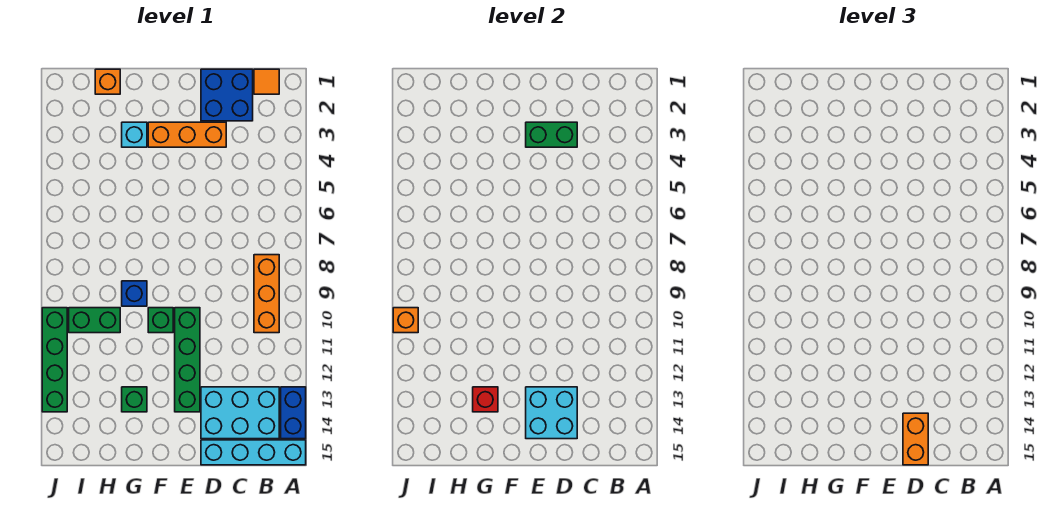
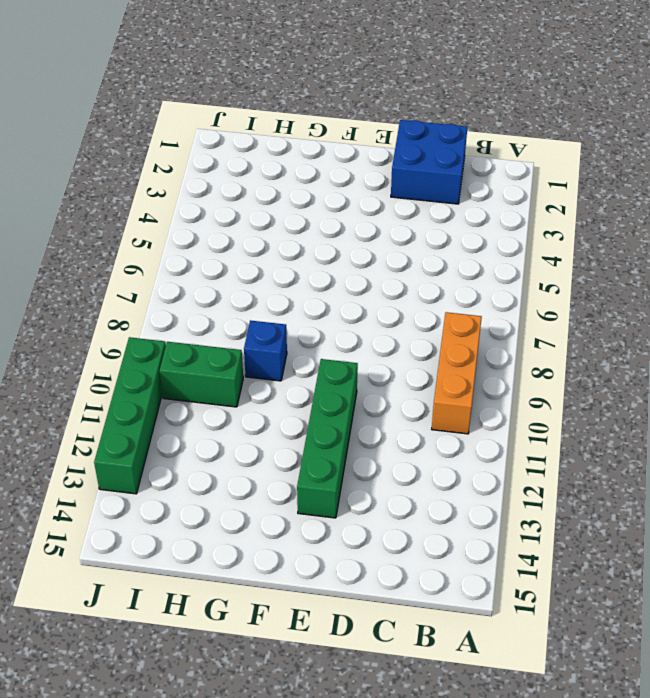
none -> blue brick A13:A14 level 1
none -> cyan brick A15:D15 level 1
none -> orange tile B1 level 1

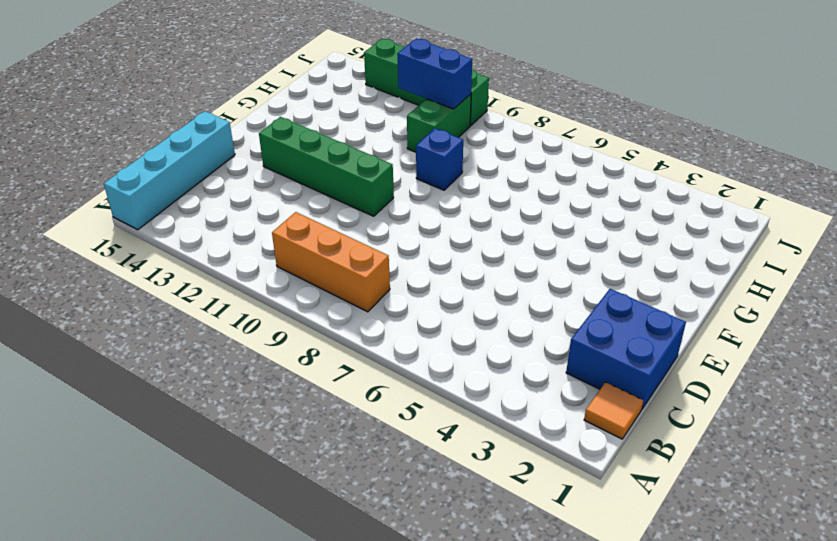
blue brick I10:I11 level 2 -> blue brick A13:A14 level 1
none -> cyan brick B13:D14 level 1
none -> orange brick D3:F3 level 1
none -> green brick F10 level 1

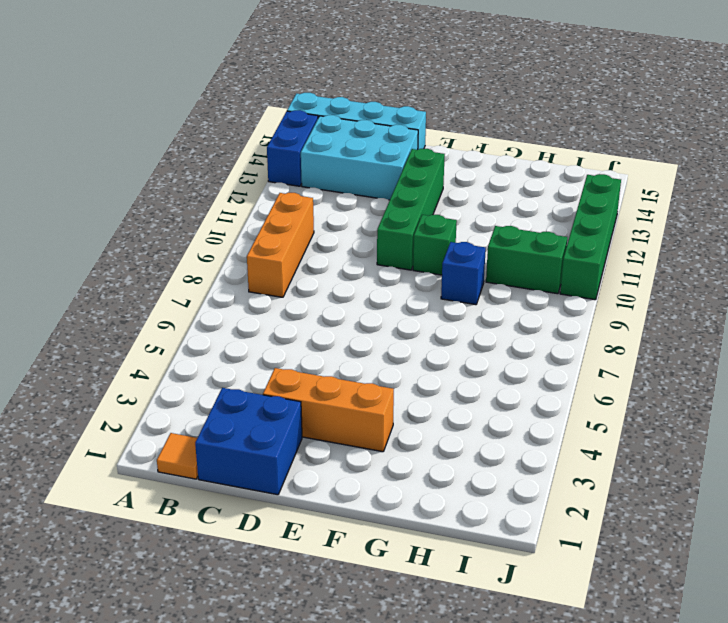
none -> cyan brick G3 level 1
none -> green brick G13 level 1
none -> orange brick H1 level 1

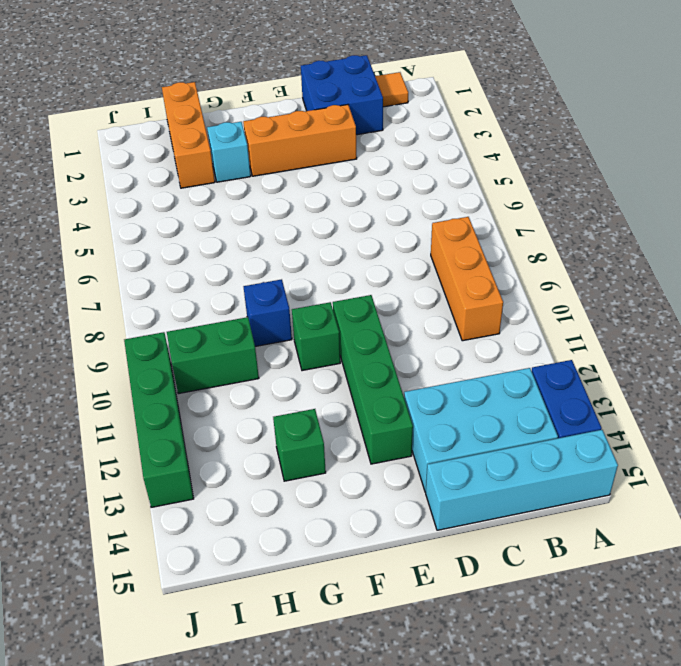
orange brick H1:H3 level 1 -> orange brick H1 level 1
none -> green brick D3:E3 level 2
none -> cyan brick D13:E14 level 2
none -> red brick G13 level 2

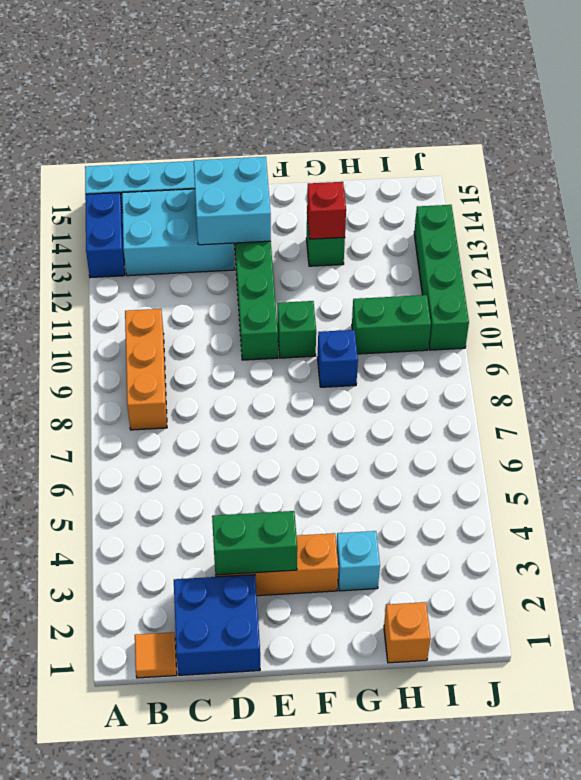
none -> orange brick J10 level 2
none -> orange brick D14:D15 level 3

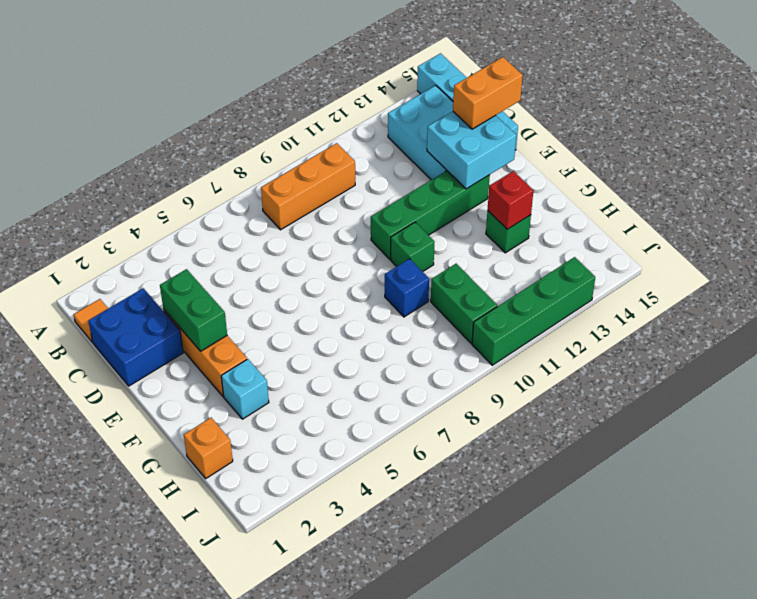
none -> blue brick A13:A14 level 1
none -> orange brick J10 level 2

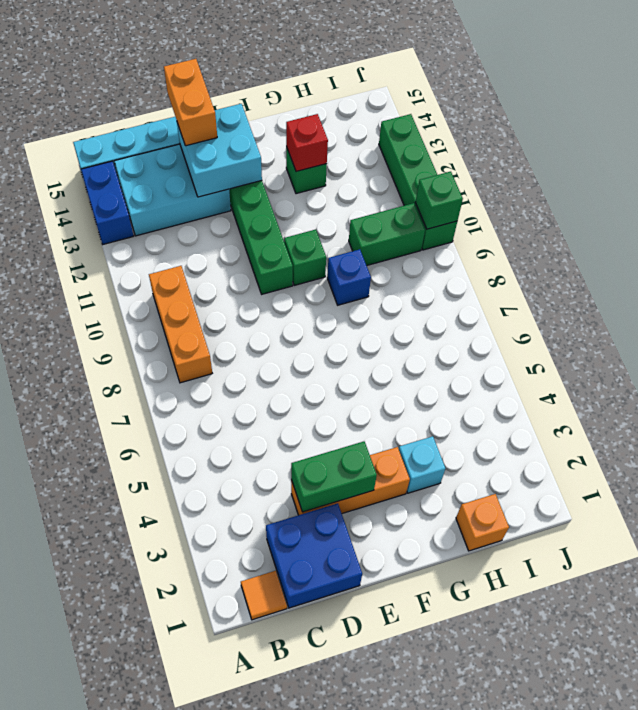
green brick J10 level 2 -> orange brick J10 level 2

